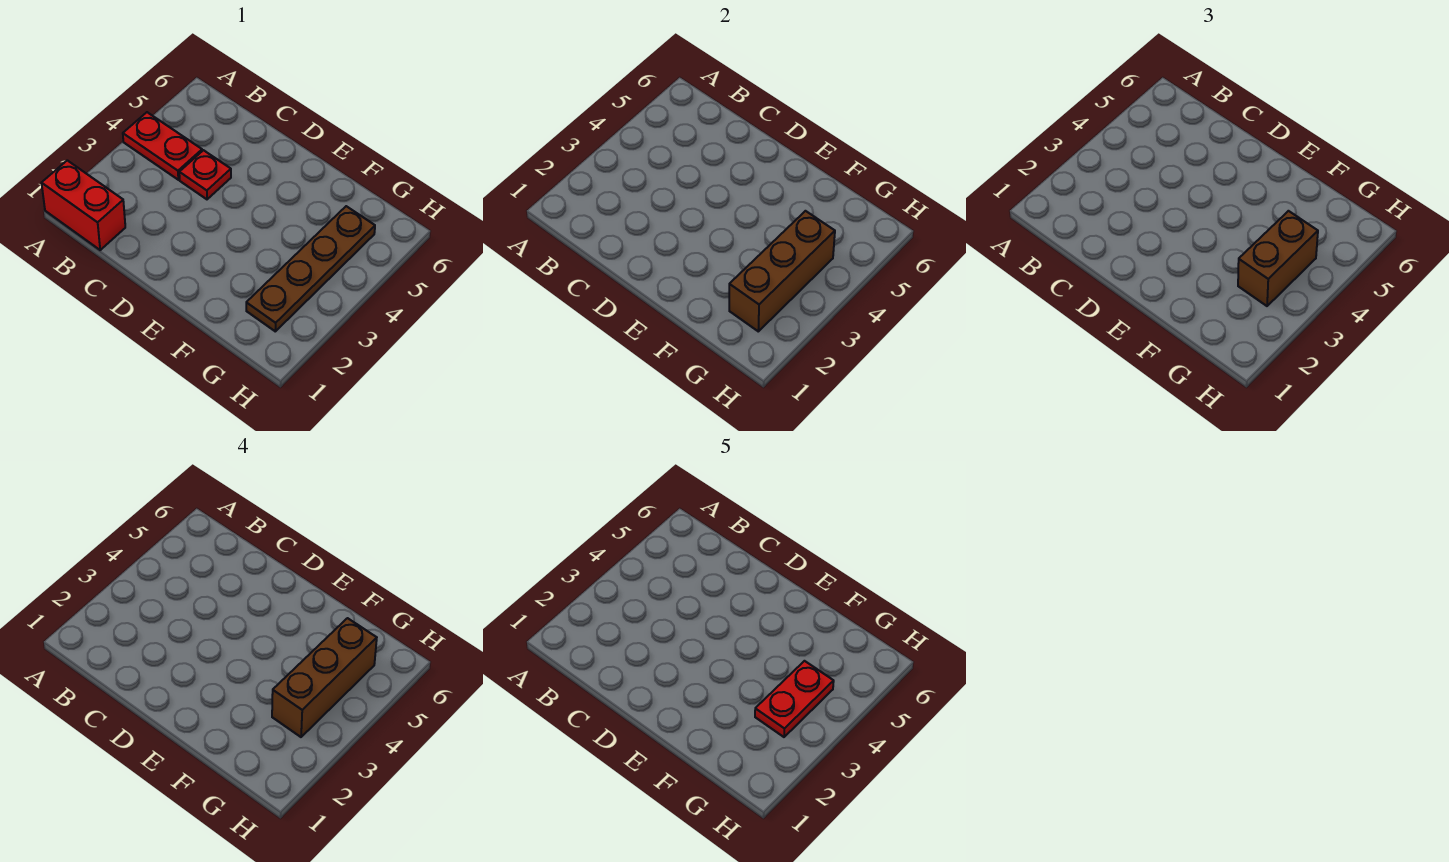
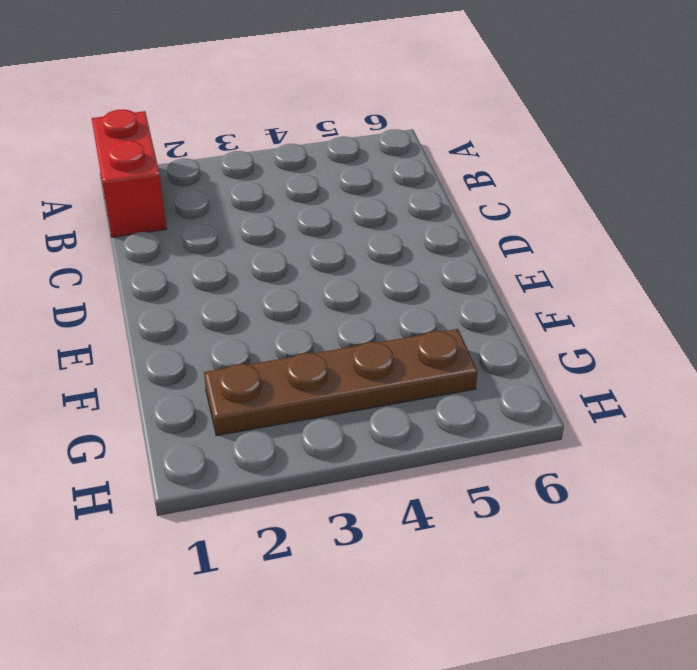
none -> red plate A4:B4 level 1
none -> red plate C4 level 1

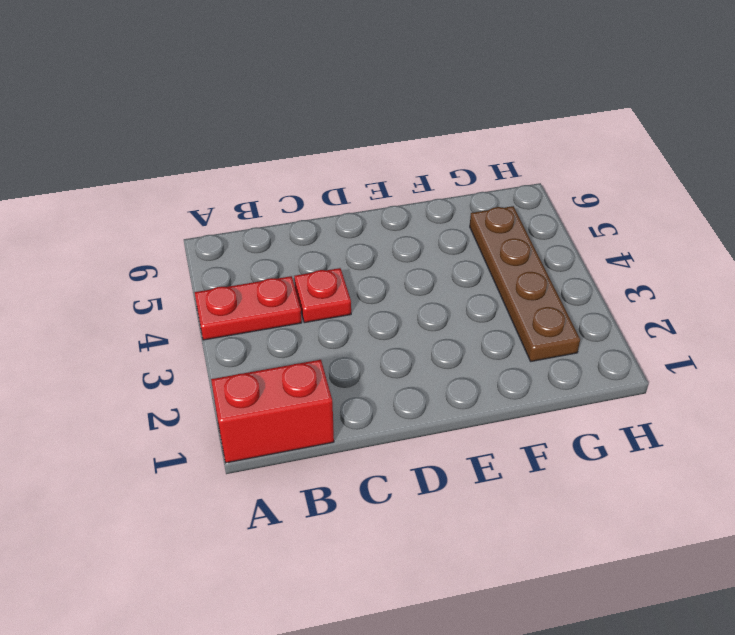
none -> brown brick G2:G4 level 2
none -> brown brick G3:G4 level 3

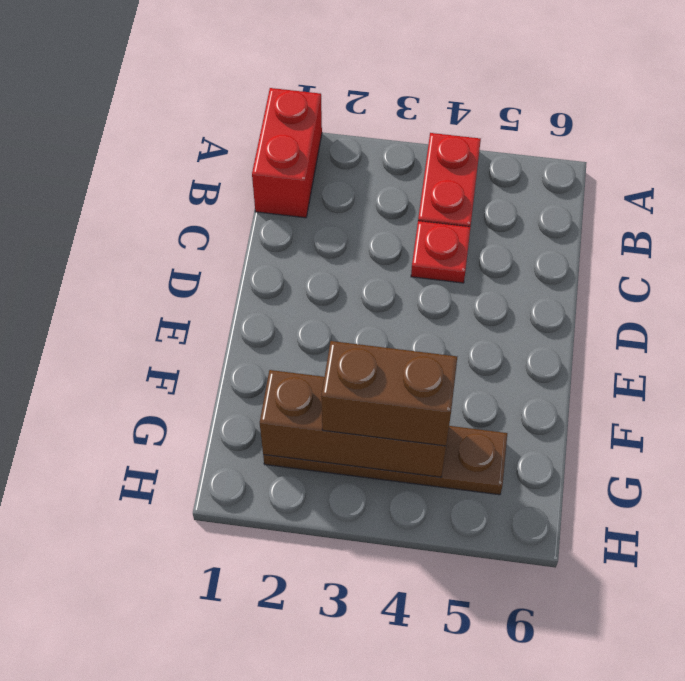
none -> brown brick G3:G5 level 4
none -> red plate G3:G4 level 5

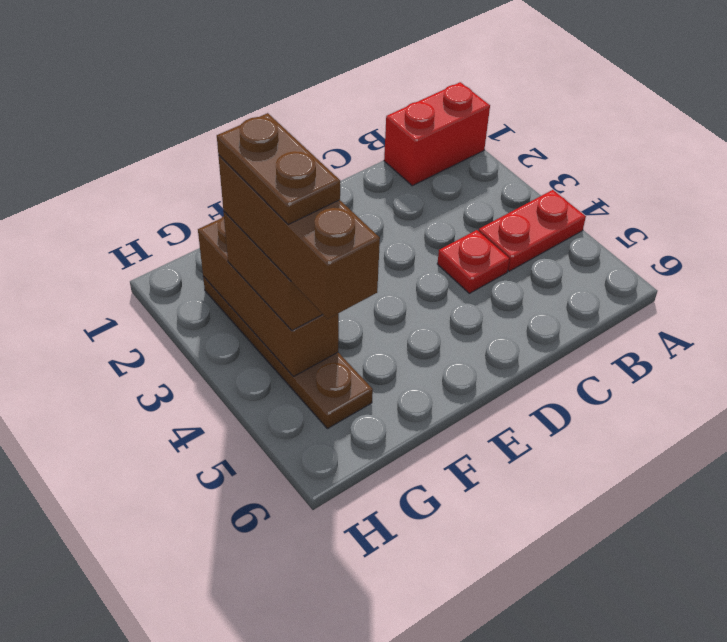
brown plate G3:G4 level 5 -> red plate G3:G4 level 5

